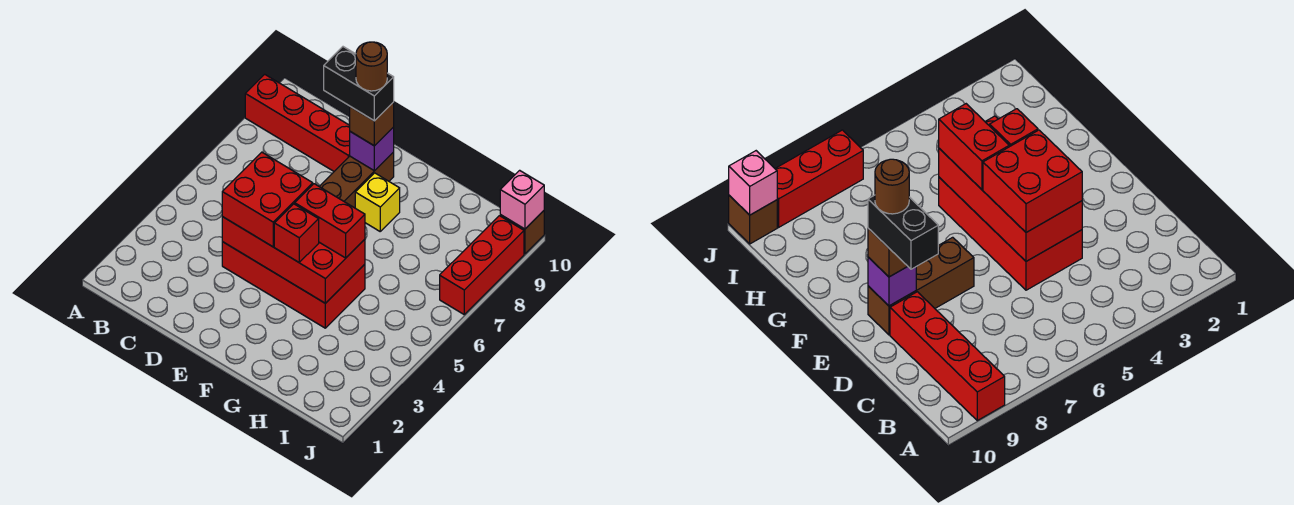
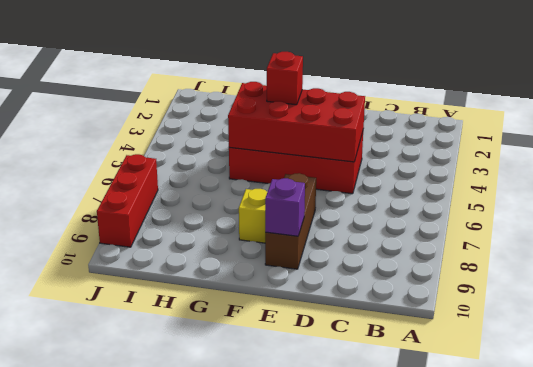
none -> red brick A9:D9 level 1
none -> brown brick J10 level 1
none -> pink brick J10 level 2

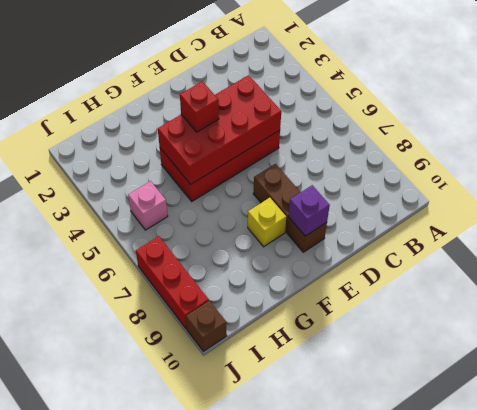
pink brick I5 level 1 -> pink brick J10 level 2
none -> red brick A9:D9 level 1
none -> red brick D4:E5 level 3
none -> brown brick E9 level 3

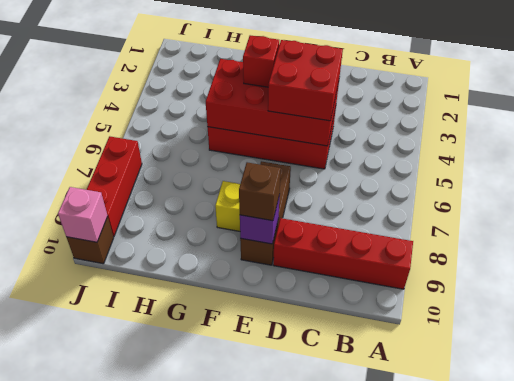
none -> red brick F5:G5 level 3
none -> black brick D9:E9 level 4
none -> brown round brick E9 level 5

